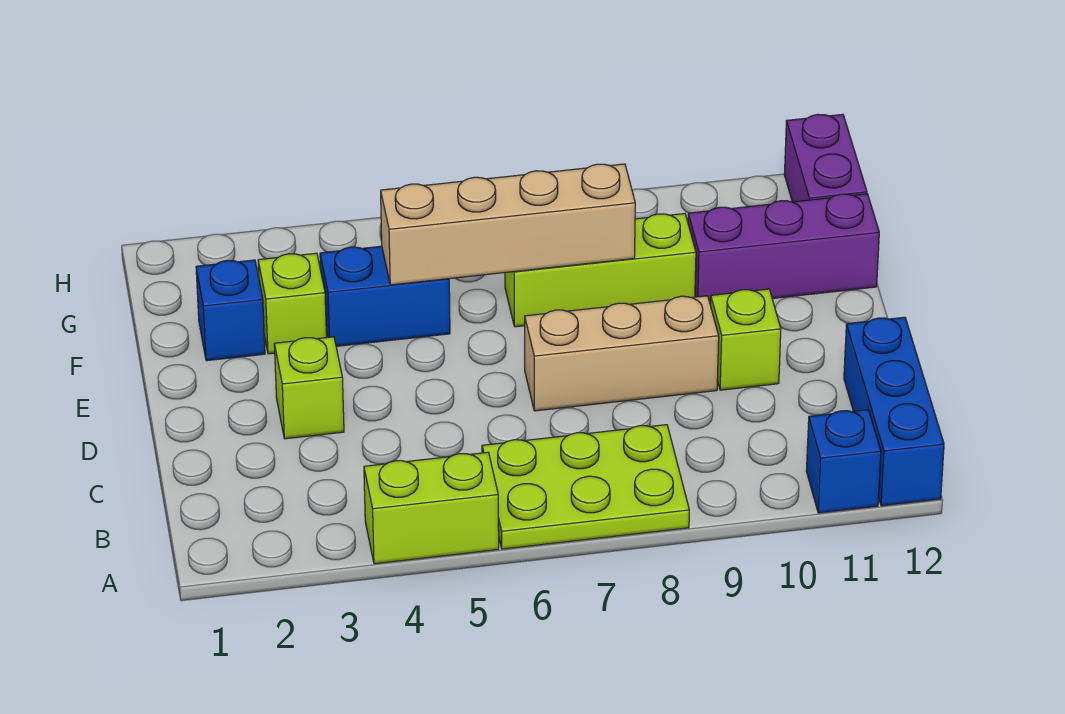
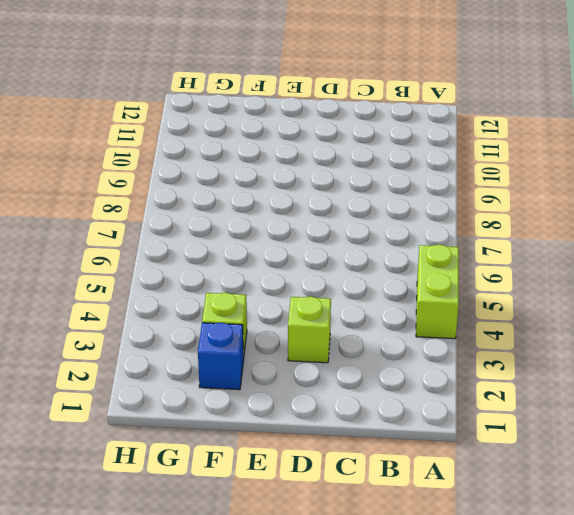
none -> lime plate A6:B8 level 1
none -> blue brick A11 level 1
none -> blue brick A12:C12 level 1

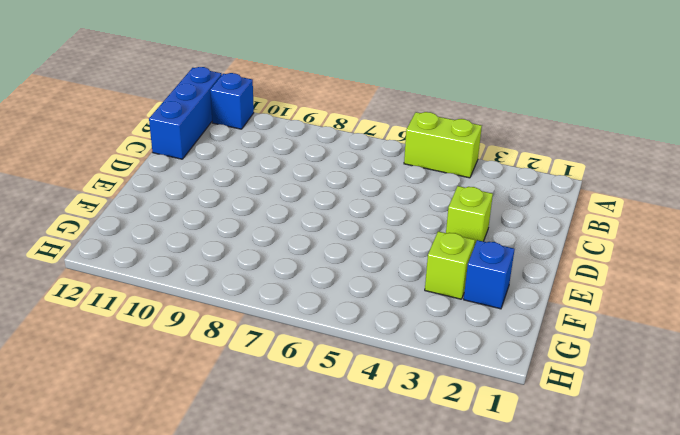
none -> lime plate A6:B8 level 1
none -> tan brick D7:D9 level 1
none -> lime brick D10 level 1

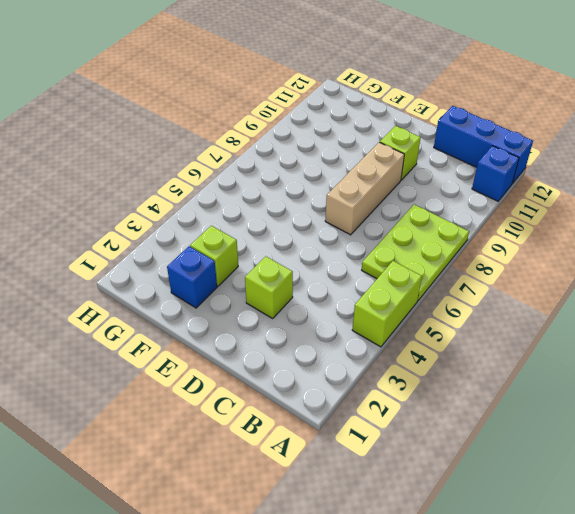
none -> blue brick F4:F5 level 1
none -> lime brick F7:F9 level 1
none -> purple brick F10:F12 level 1

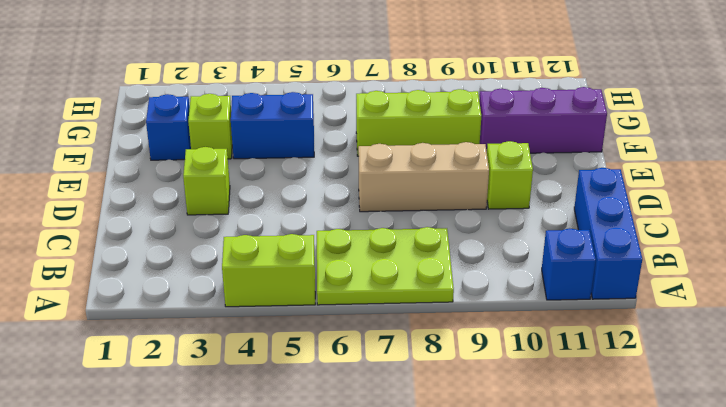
none -> purple brick G12:H12 level 1
none -> tan brick F5:F8 level 2

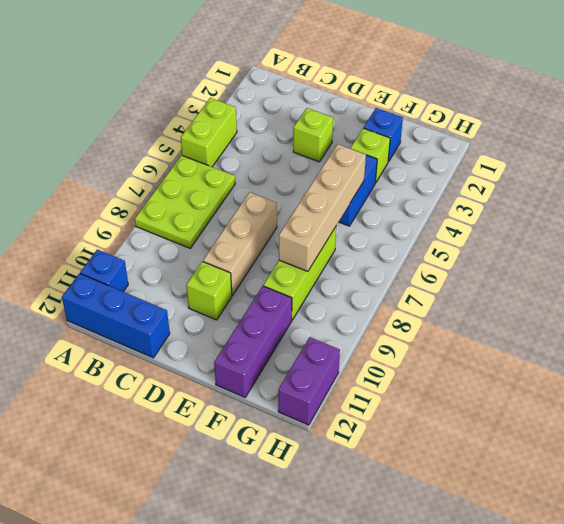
purple brick H11:H12 level 1 -> purple brick G12:H12 level 1

